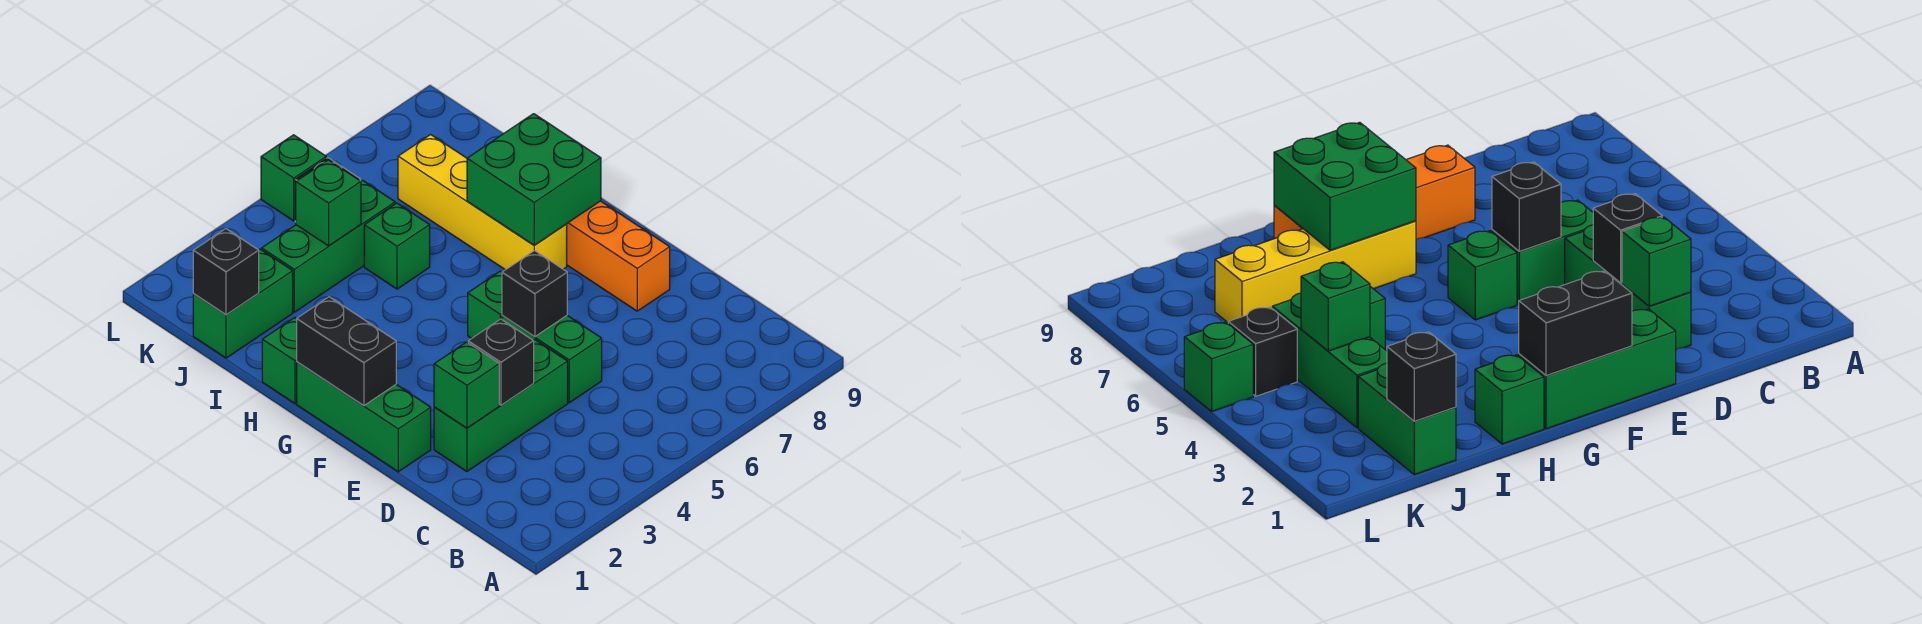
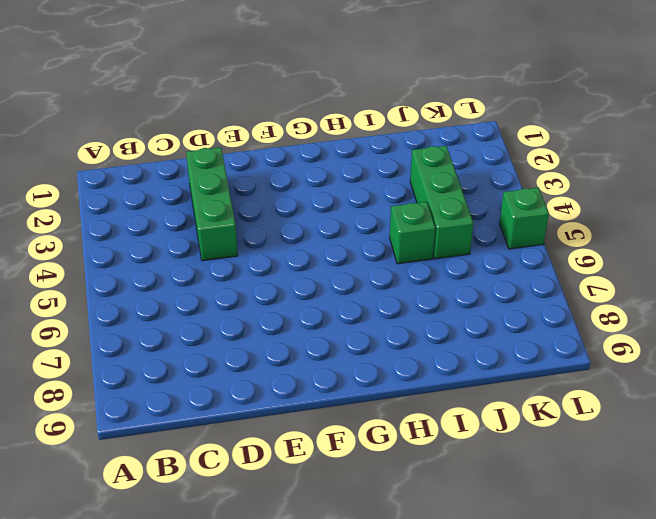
none -> green brick D5:E5 level 1
none -> green brick E1:G1 level 1
none -> orange brick E8:H8 level 1

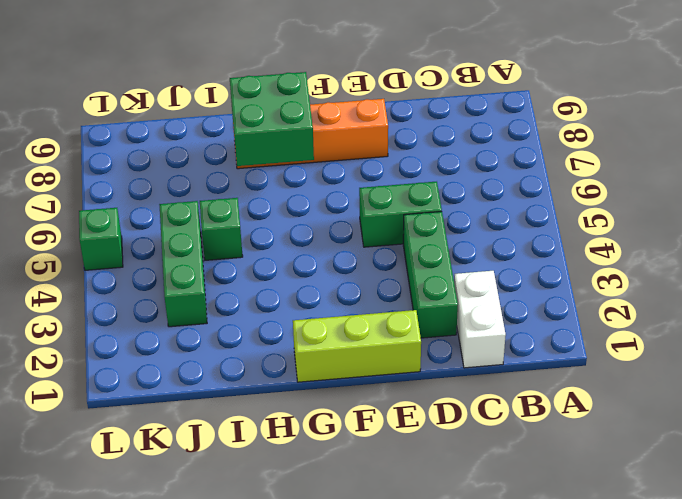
white brick C1:C2 level 1 -> none
lime brick E1:G1 level 1 -> green brick E1:G1 level 1
none -> green brick F5 level 1
none -> yellow brick G7:J7 level 1
none -> green brick H1 level 1

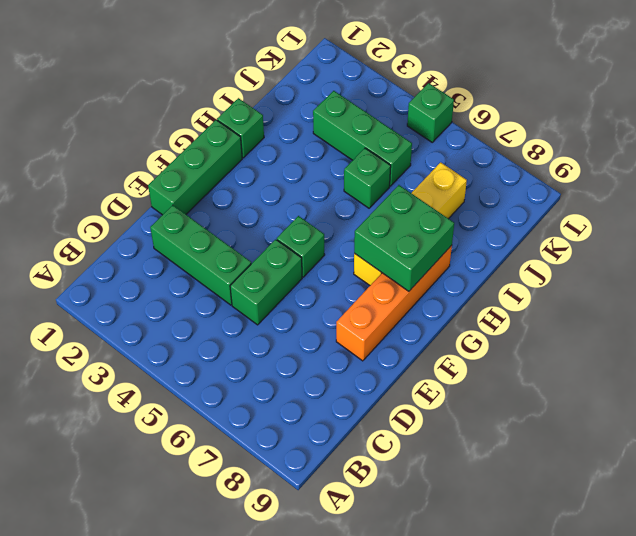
none -> green brick J1:J2 level 1
none -> black brick K5 level 1
none -> green brick D2 level 2

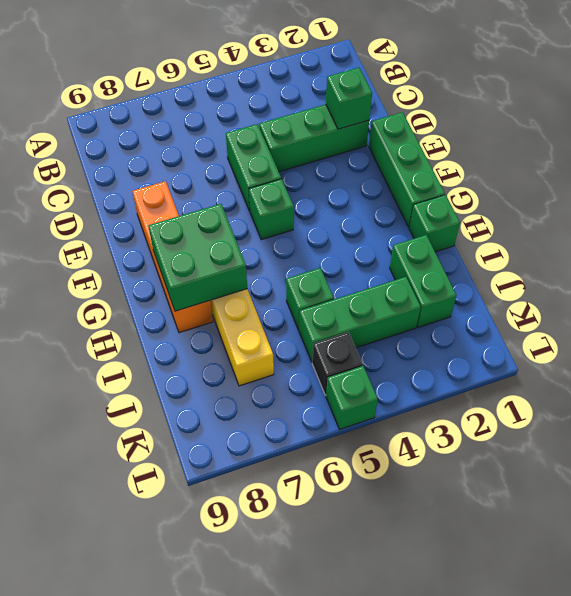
green brick I2:J2 level 1 -> green brick J1:J2 level 1
none -> black brick D3 level 2
none -> black brick E5 level 2
none -> black brick F1:G1 level 2

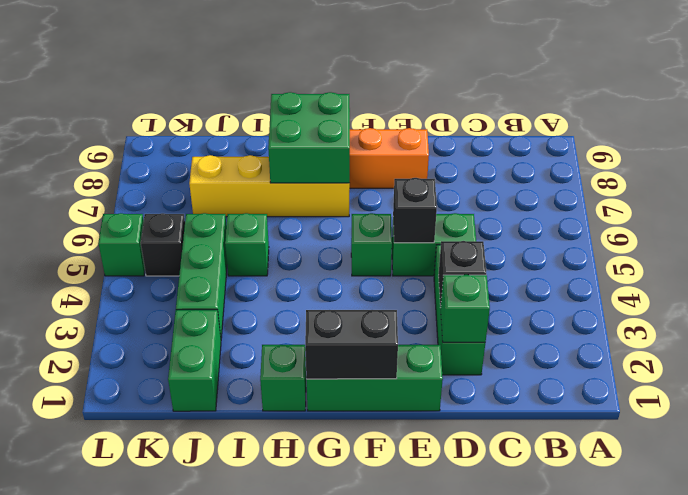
none -> black brick J1 level 2
none -> green brick J4 level 2

